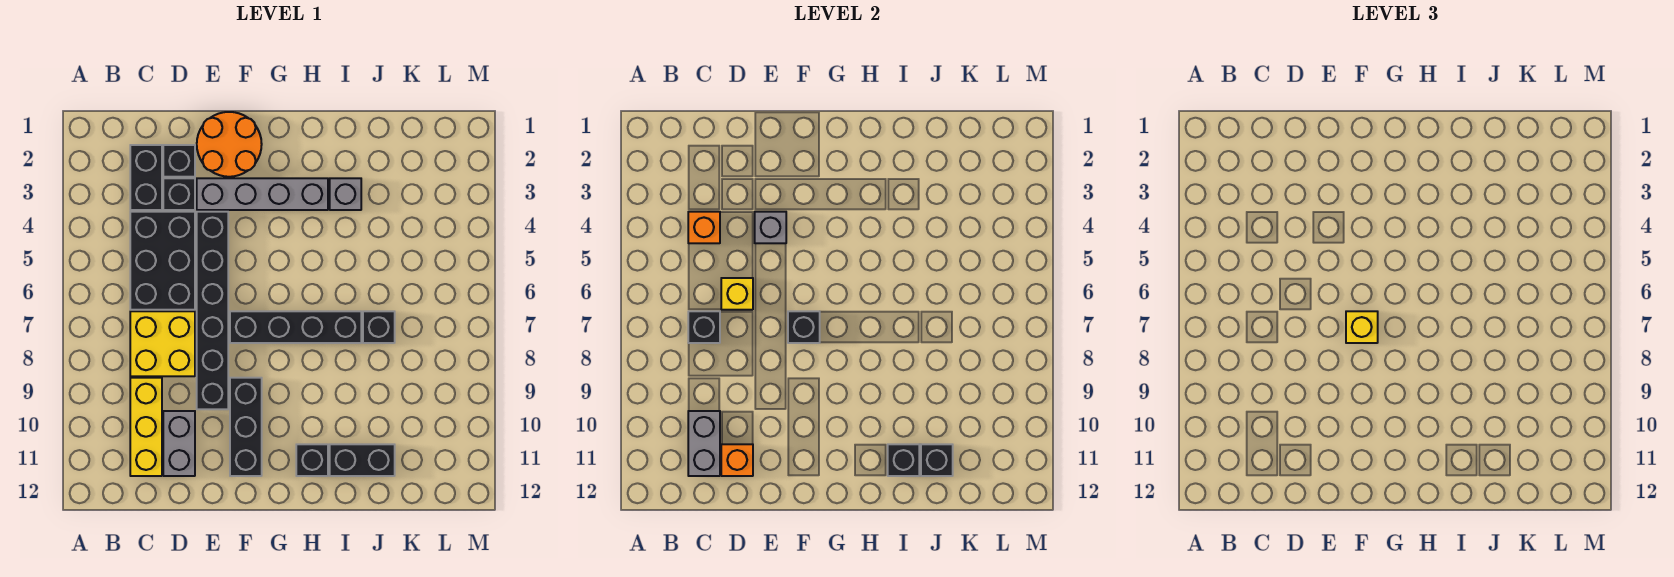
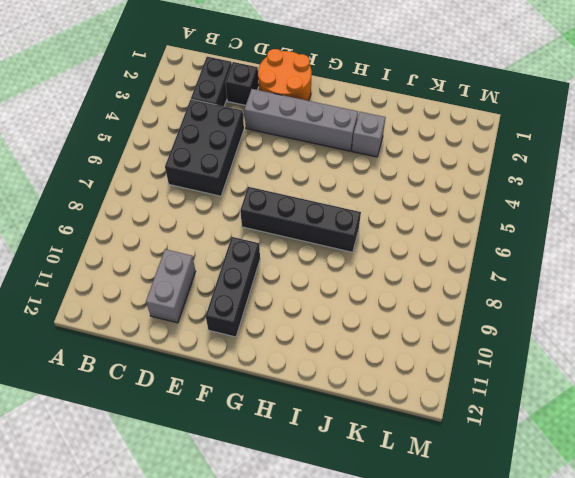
none -> yellow brick C7:D8 level 1
none -> yellow brick C9:C11 level 1
none -> black brick D3 level 1

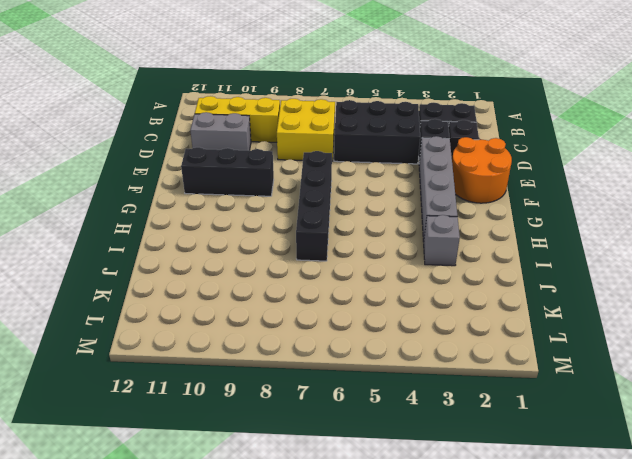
none -> black brick E4:E9 level 1
none -> black brick H11 level 1
none -> black brick I11:J11 level 1

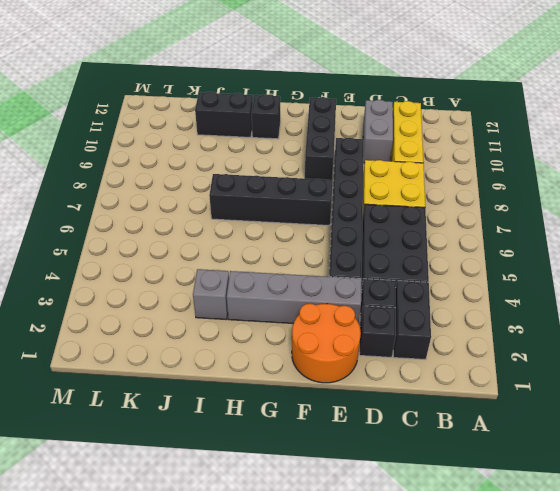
none -> black brick J7 level 1
none -> orange brick C4 level 2
none -> black brick C7 level 2

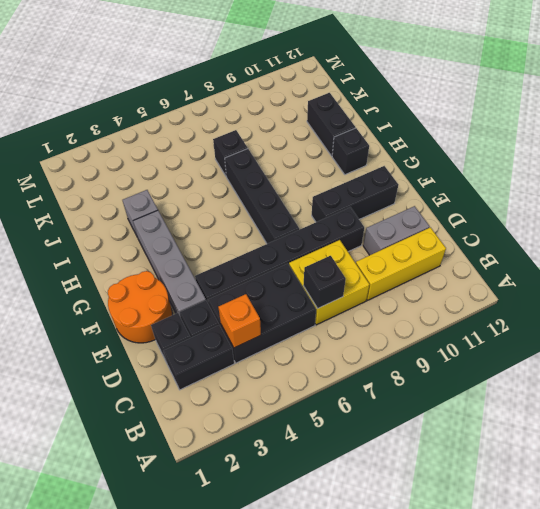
none -> grey brick C10:C11 level 2
none -> yellow brick D6 level 2
none -> orange brick D11 level 2

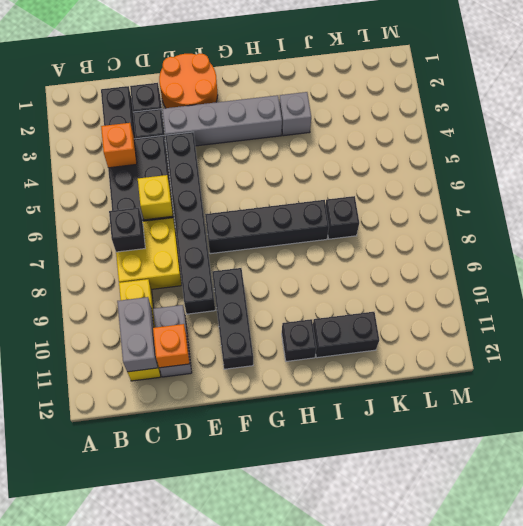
none -> grey brick E4 level 2
none -> black brick F7 level 2
none -> black brick I11 level 2

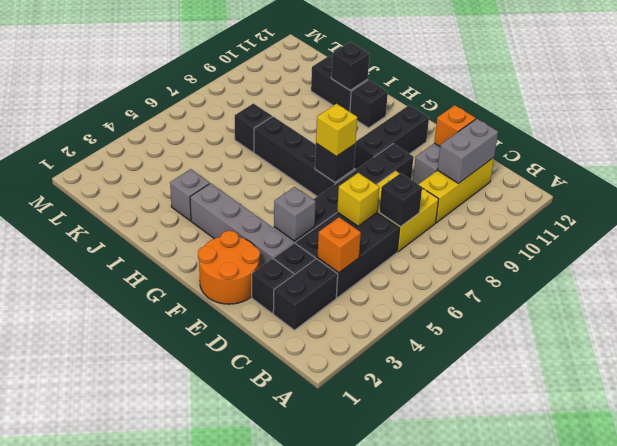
none -> black brick J11 level 2

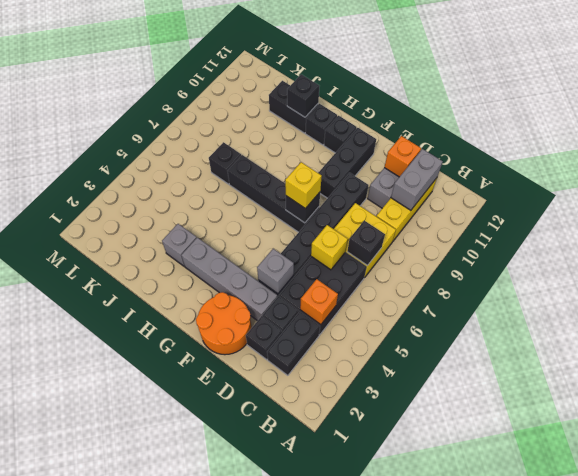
black brick G11 level 1 -> black brick J11 level 2

